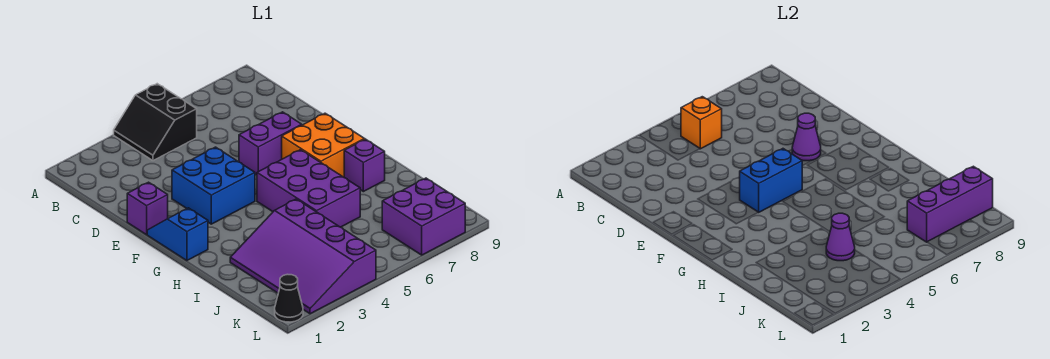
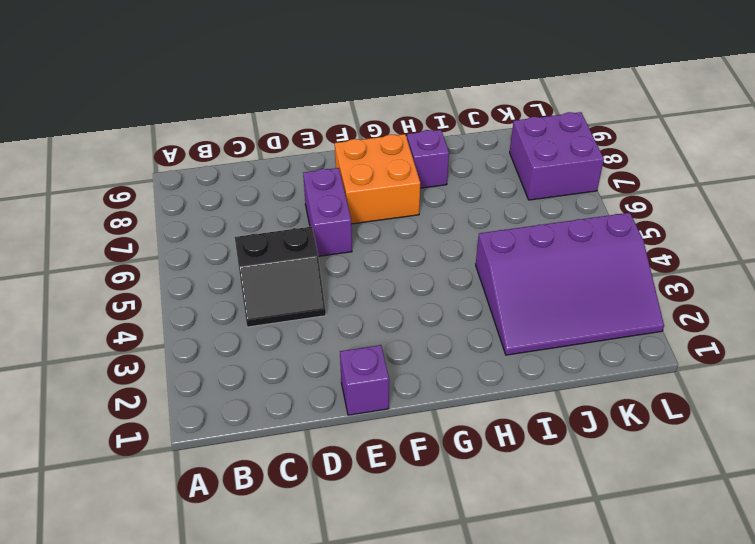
black slope C4:D5 level 1 top 5 -> black slope A4:B5 level 1 top 5
none -> blue brick E3:F4 level 1
none -> blue slope F1:G1 level 1 top G
none -> purple brick G5:I6 level 1

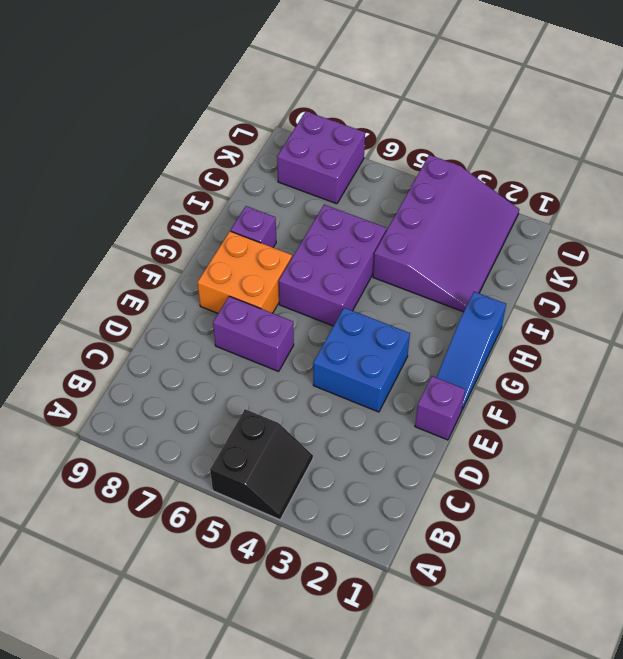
blue slope F1:H1 level 1 top H -> blue slope F1:G1 level 1 top G
none -> black cone L1 level 1
none -> orange brick B5 level 2
none -> purple cone E7 level 2

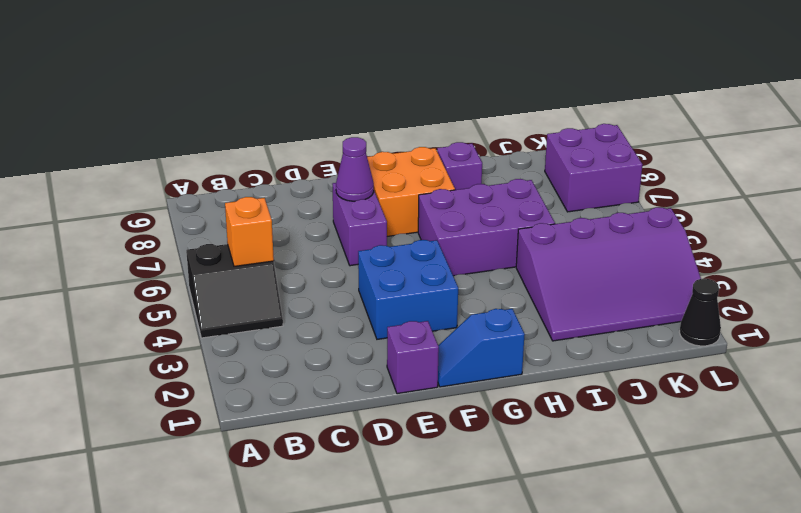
none -> blue brick F4:F5 level 2
none -> purple cone J4 level 2
none -> purple brick K7:K9 level 2

